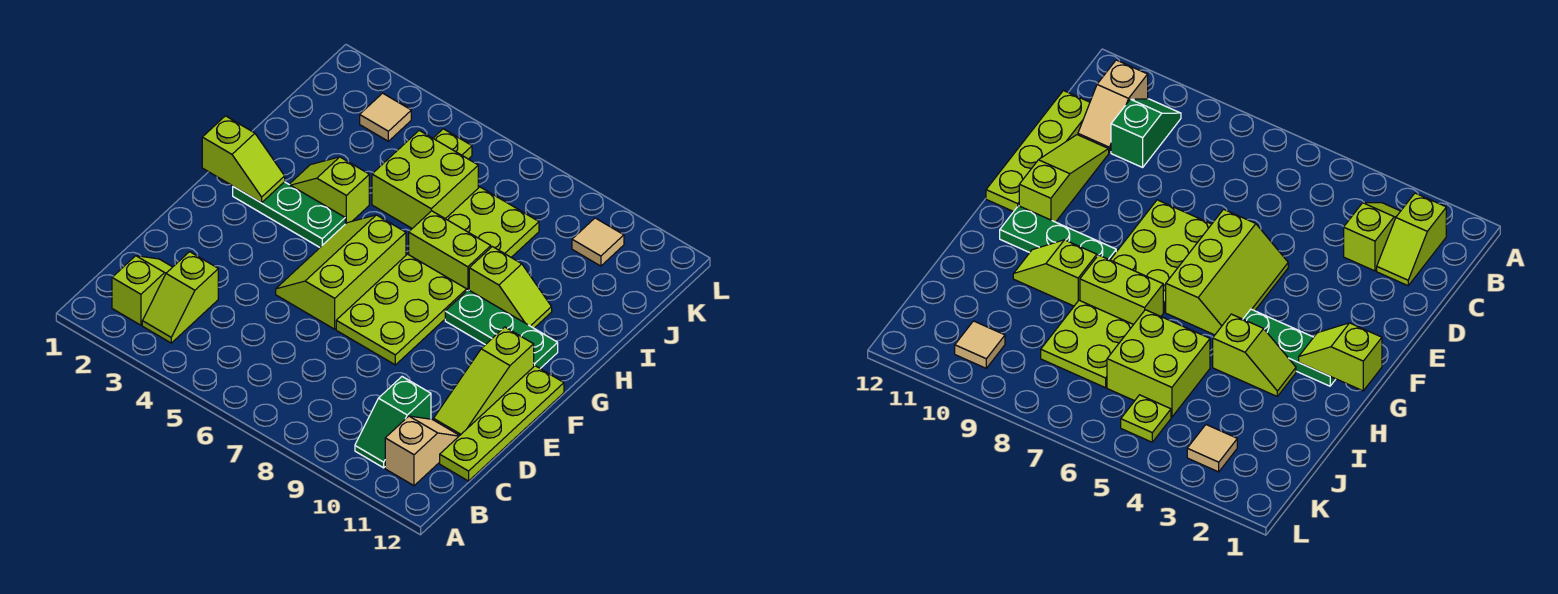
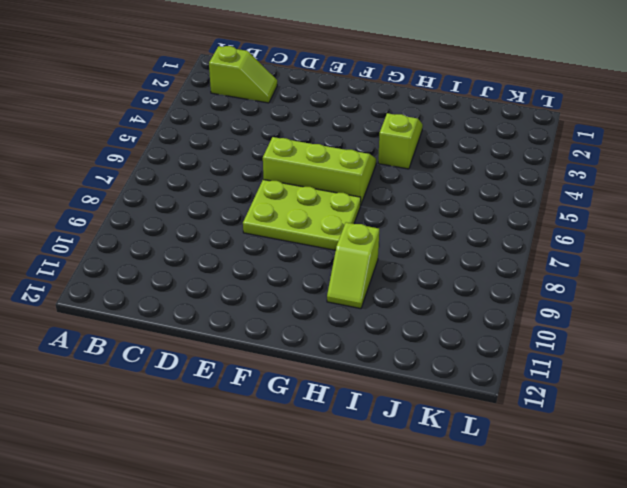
none -> lime slope B3:C3 level 1 top C
none -> green slope B10:C10 level 1 top C
none -> tan slope B11:C11 level 1 top B

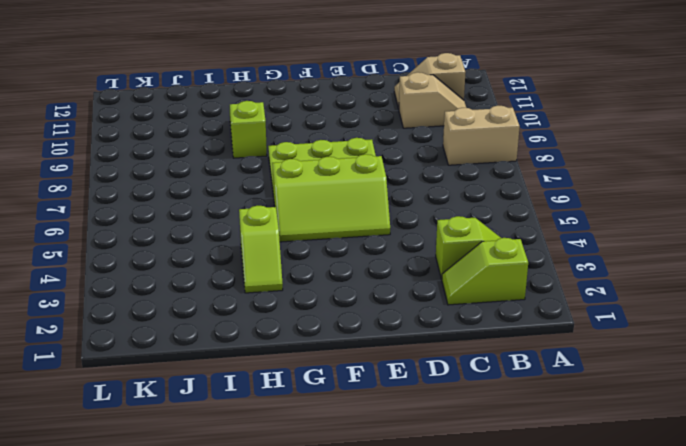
tan brick A8:B8 level 1 -> none
tan slope B10:C10 level 1 top C -> green slope B10:C10 level 1 top C
none -> lime plate C12:F12 level 1
none -> lime slope D11:F11 level 1 top F
none -> green plate G2:G4 level 1

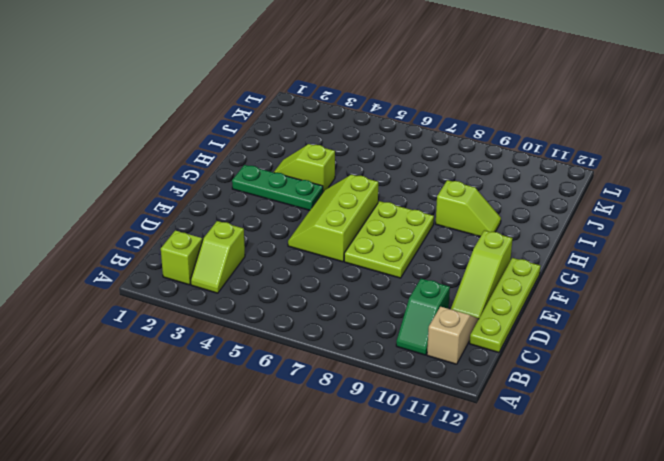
none -> green plate G9:G11 level 1
none -> lime brick H7:H8 level 1
none -> lime brick I5:J6 level 1

